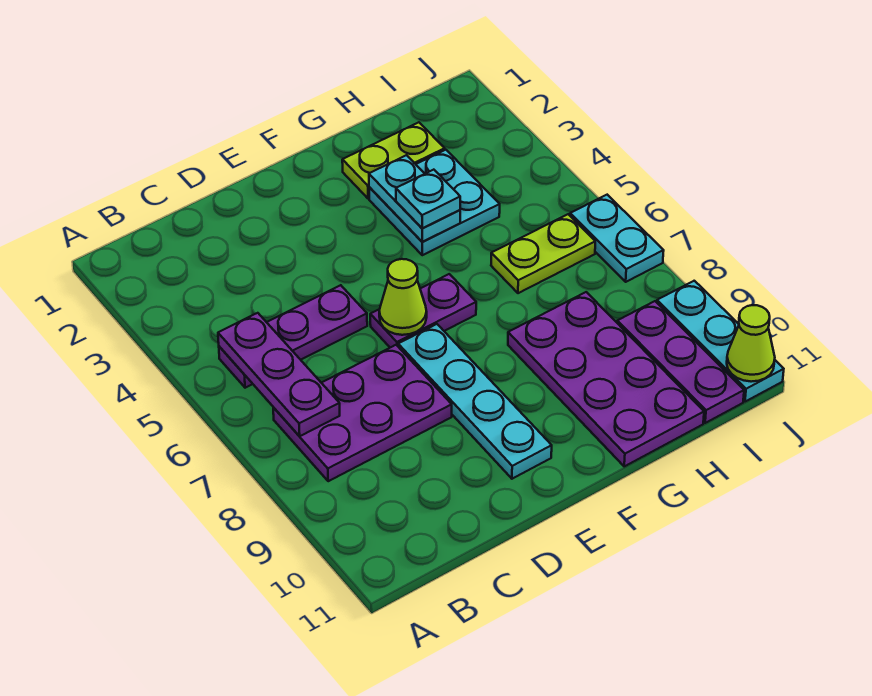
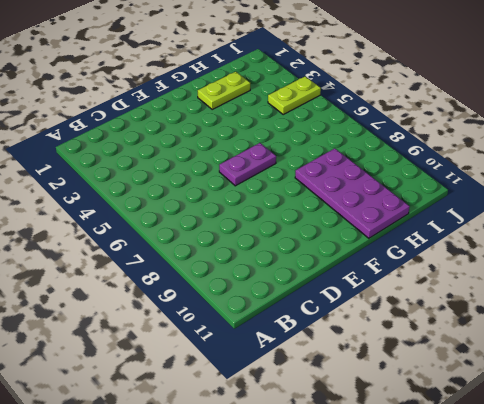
lime plate I4:J4 level 1 -> lime plate H6:I6 level 1
none -> purple plate B5:D5 level 1
none -> purple plate B7:D8 level 1
none -> cyan plate E7:E10 level 1

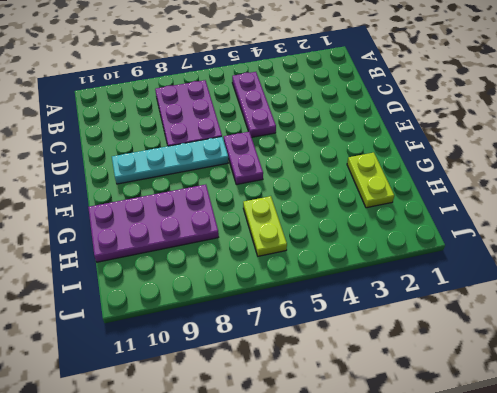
none -> cyan plate G3:H4 level 1
none -> purple plate I9:I11 level 1
none -> cyan plate J6:J7 level 1

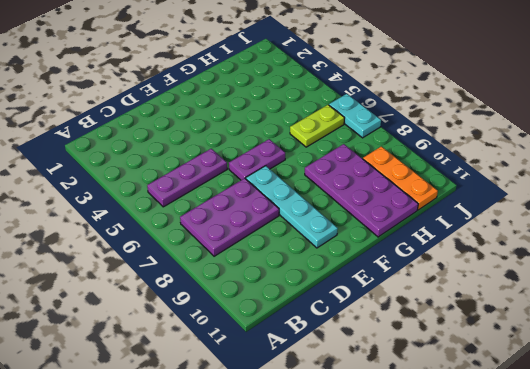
orange plate I9:I11 level 1 -> purple plate I9:I11 level 1
none -> lime plate G2:H2 level 1
none -> cyan plate G3:H4 level 1
none -> cyan plate J9:J11 level 1

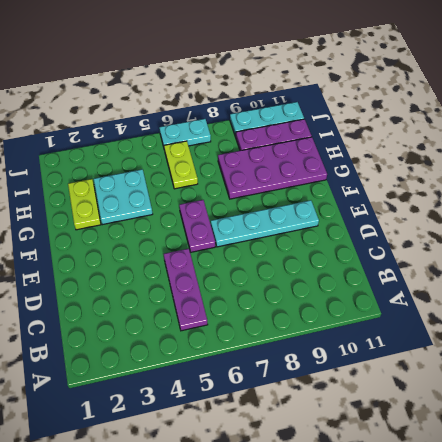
none -> purple plate B7:D8 level 1
none -> purple plate B5:B7 level 2
none -> lime cone E6 level 2

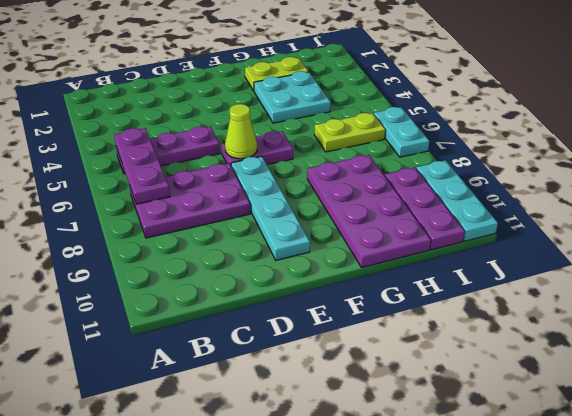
none -> cyan plate G3:G4 level 2
none -> lime cone J11 level 2
none -> cyan plate G4 level 3

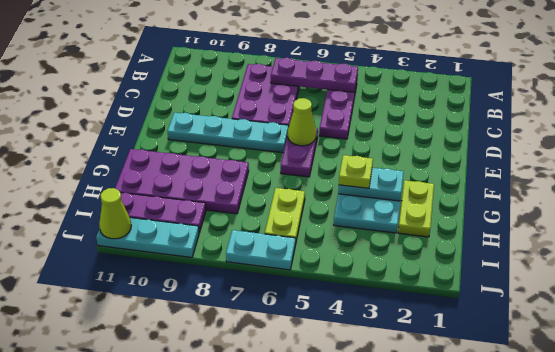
lime plate G4 level 3 -> cyan plate G4 level 3

